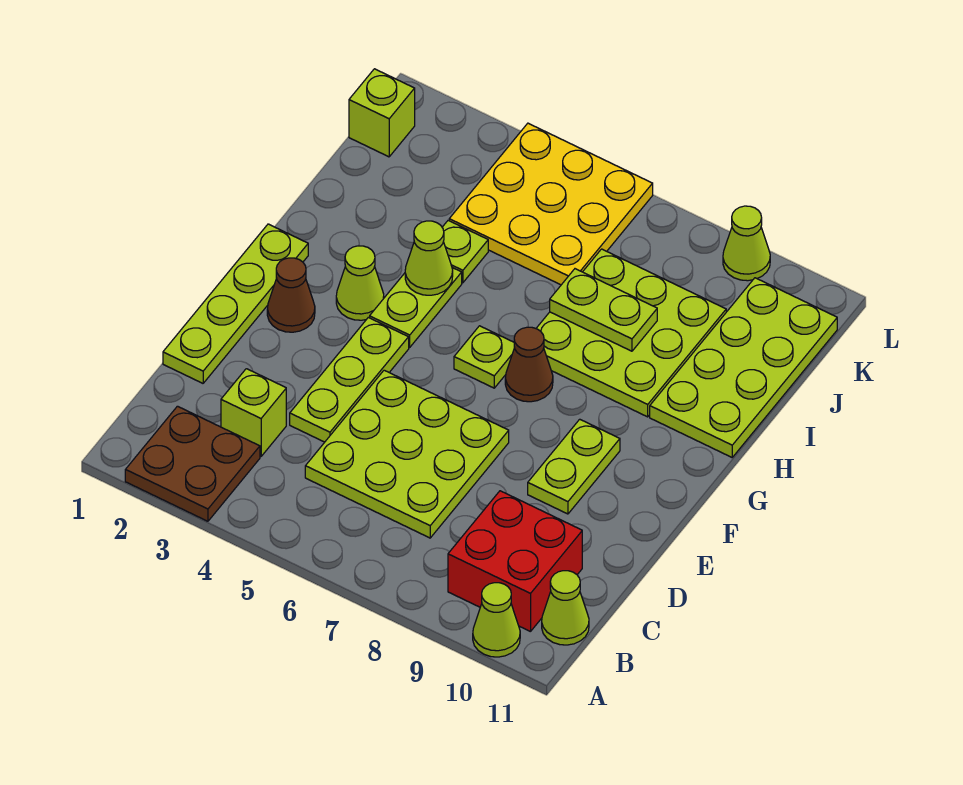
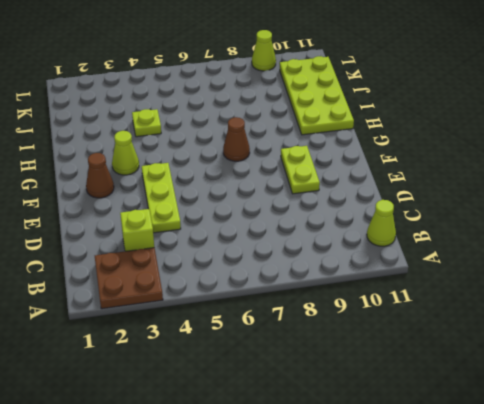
none -> lime cone A10 level 1
none -> red brick B9:C10 level 1
none -> lime plate C5:E7 level 1

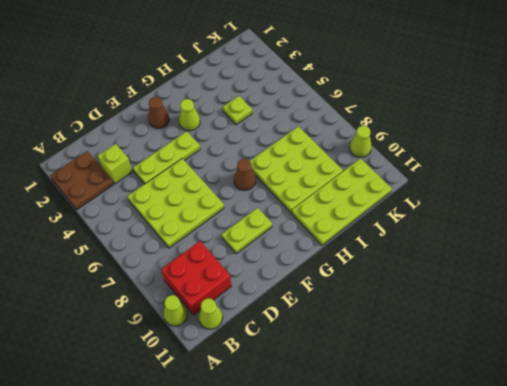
none -> lime plate D1:G1 level 1
none -> lime plate G4:H4 level 1
none -> lime plate G6 level 1

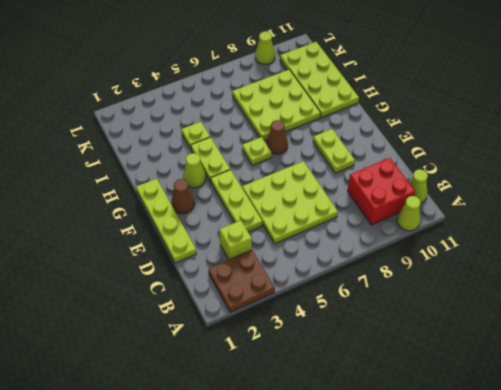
none -> yellow plate J4:L6 level 1
none -> lime brick K1 level 1
none -> lime cone H4 level 2

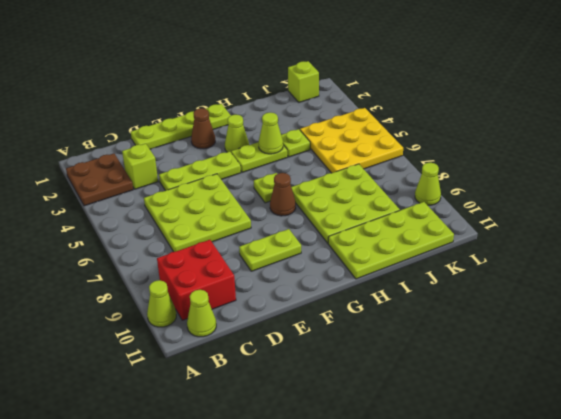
none -> lime plate I7:I8 level 2

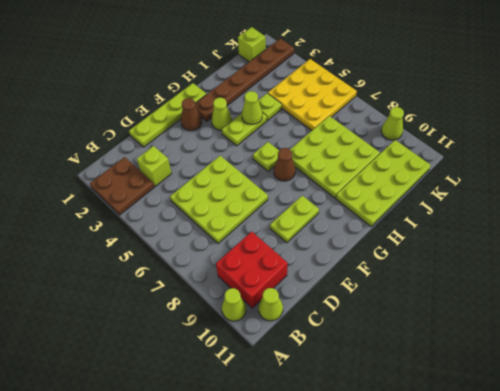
brown plate G2:L2 level 1 -> none
none -> lime plate D4:F4 level 1
none -> lime plate I7:I8 level 2

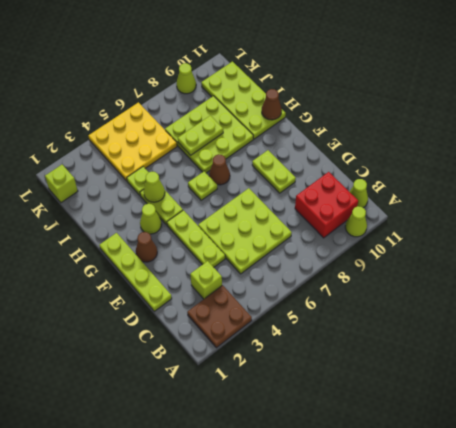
brown cone H11 level 2 -> none

